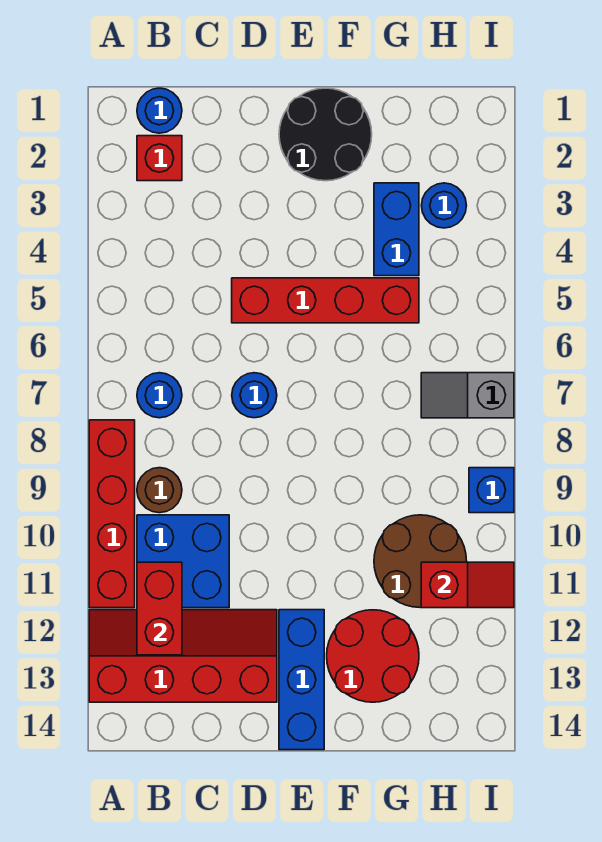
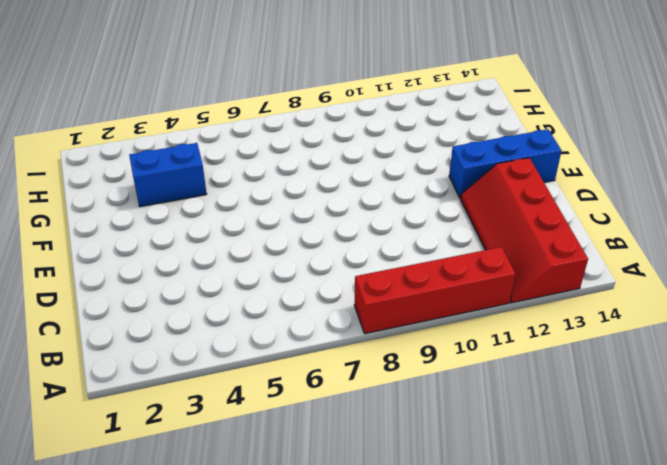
none -> blue round brick B1 level 1
none -> red brick B2 level 1
none -> blue round brick B7 level 1

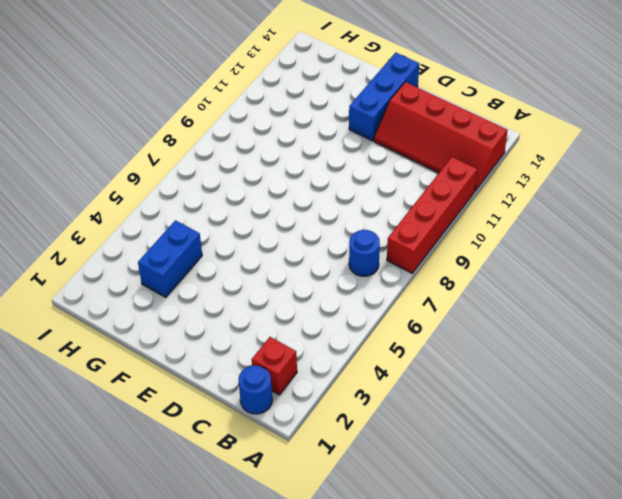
none -> brown round brick B9 level 1
none -> blue brick B10:C11 level 1
none -> red brick D5:G5 level 1

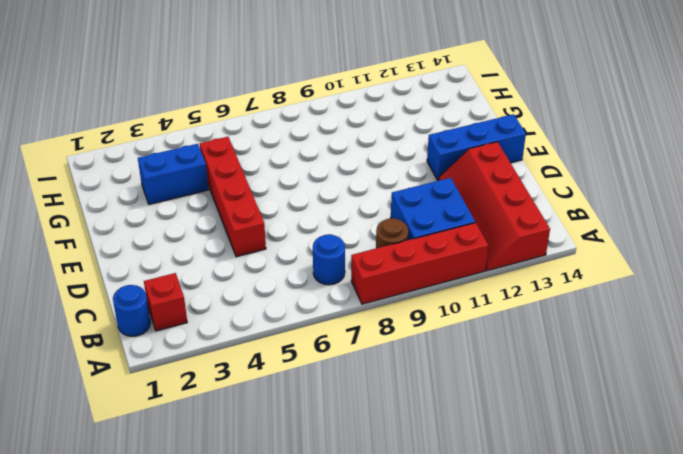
none -> blue round brick D7 level 1
none -> black round brick E1:F2 level 1
none -> red round brick F12:G13 level 1

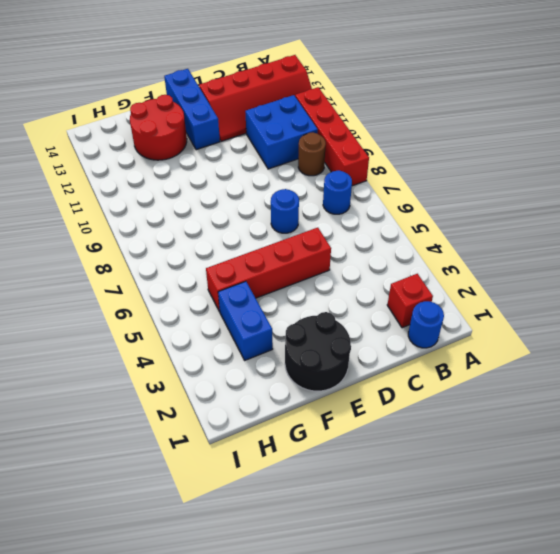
none -> brown round brick G10:H11 level 1
none -> blue round brick H3 level 1
none -> grey slope H7:I7 level 1 top I

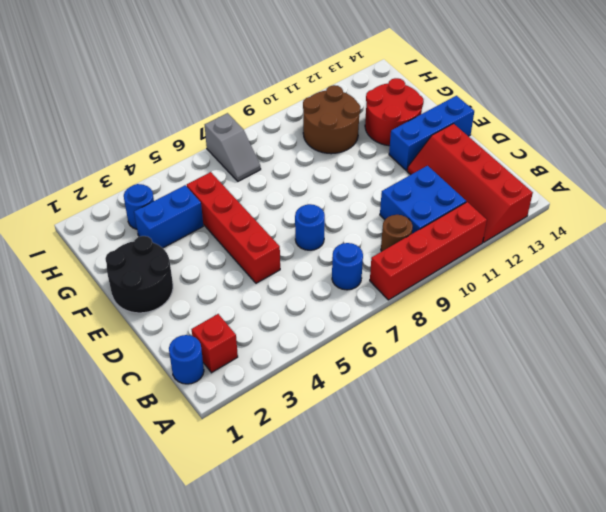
none -> blue brick I9 level 1
none -> red brick B11:B12 level 2
none -> red slope H11:I11 level 2 top H

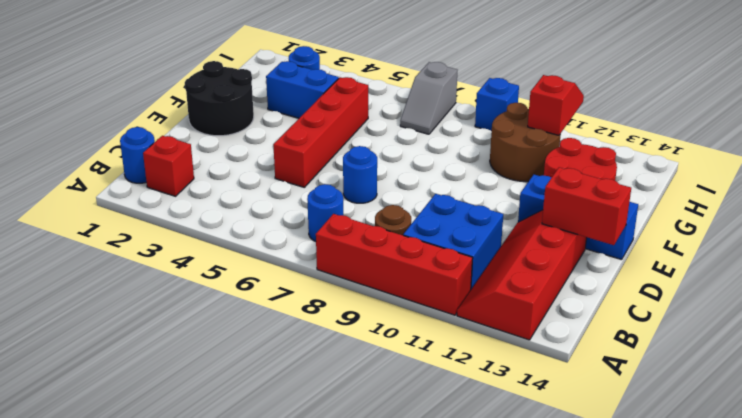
red brick D13:D14 level 2 -> red brick B11:B12 level 2

